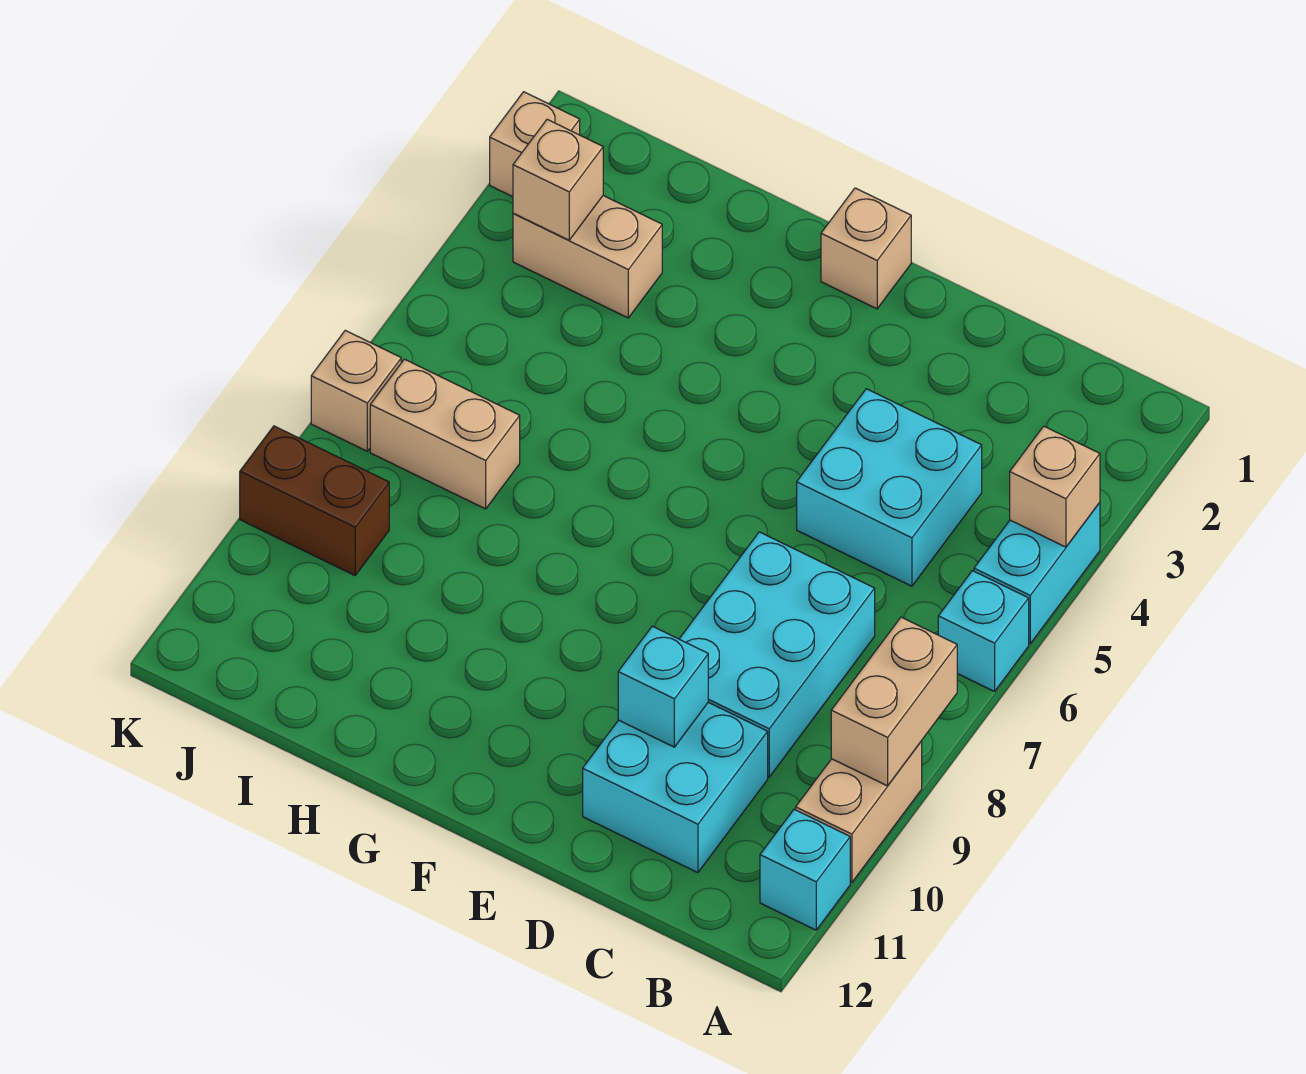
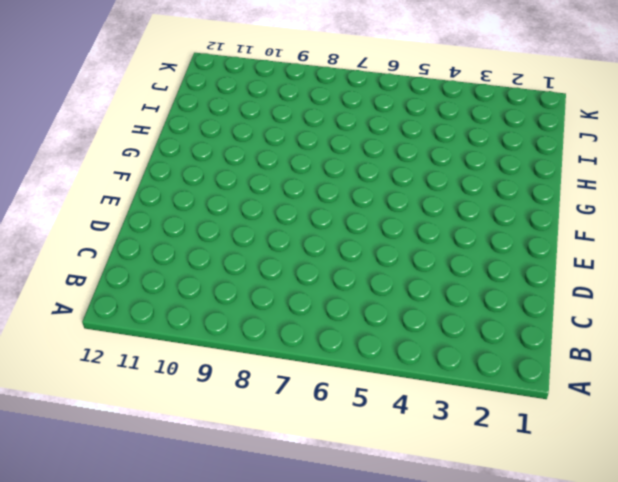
none -> cyan brick A4:A5 level 1
none -> cyan brick A6 level 1
none -> tan brick A9:A10 level 1

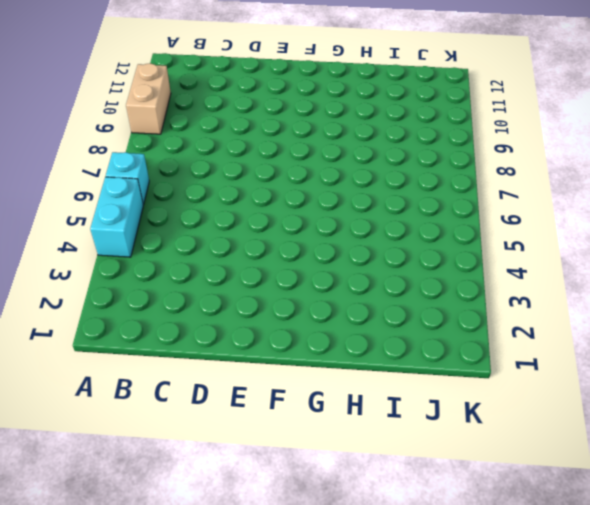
none -> cyan brick A11 level 1
none -> cyan brick C4:D5 level 1
none -> cyan brick C7:D9 level 1

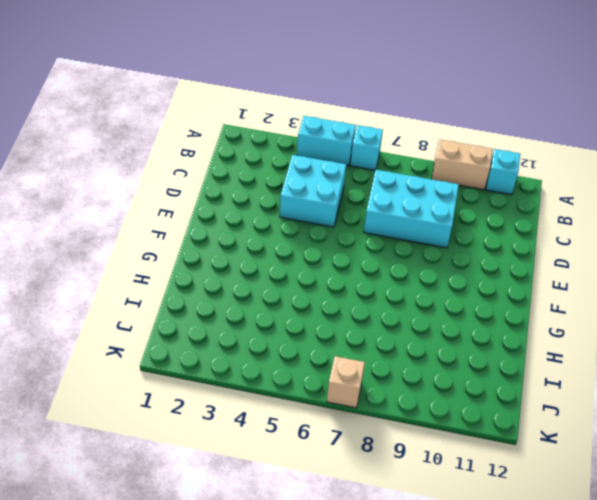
none -> cyan brick C10:D11 level 1
none -> tan brick F1 level 1
none -> tan brick I3:J3 level 1

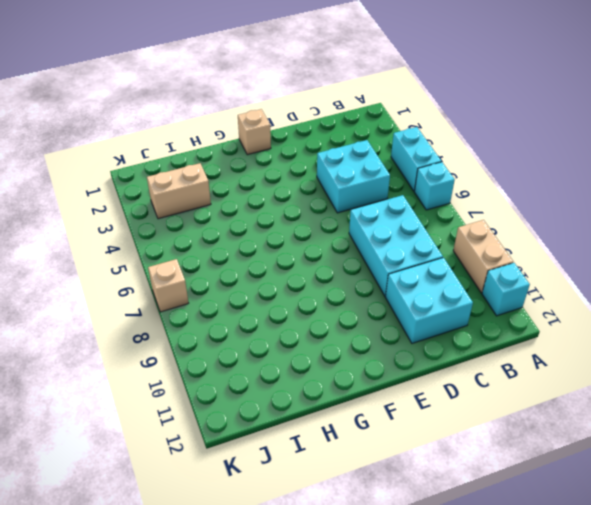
none -> tan brick I7:J7 level 1
none -> brown brick J9:K9 level 1
none -> tan brick K2 level 1

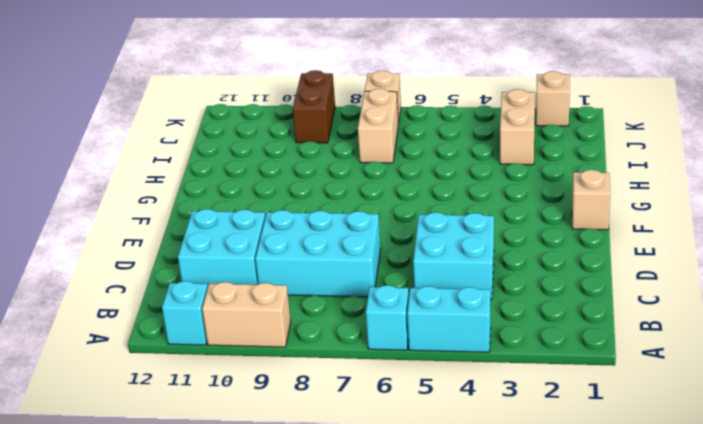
none -> tan brick A4 level 2
none -> tan brick A8:A9 level 2
none -> cyan brick D10 level 2

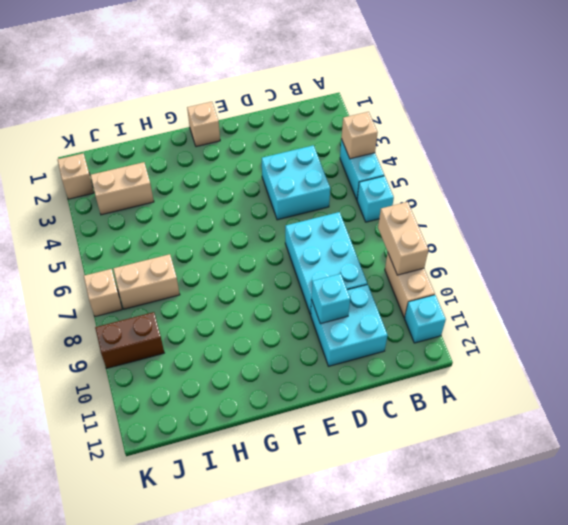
none -> tan brick J3 level 2

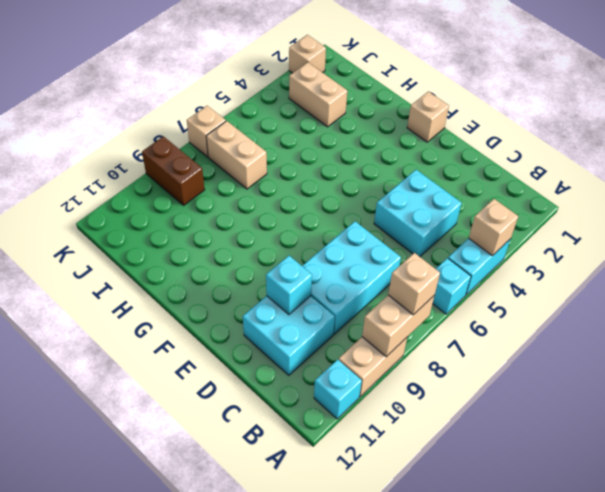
tan brick A8 level 3 -> tan brick J3 level 2

